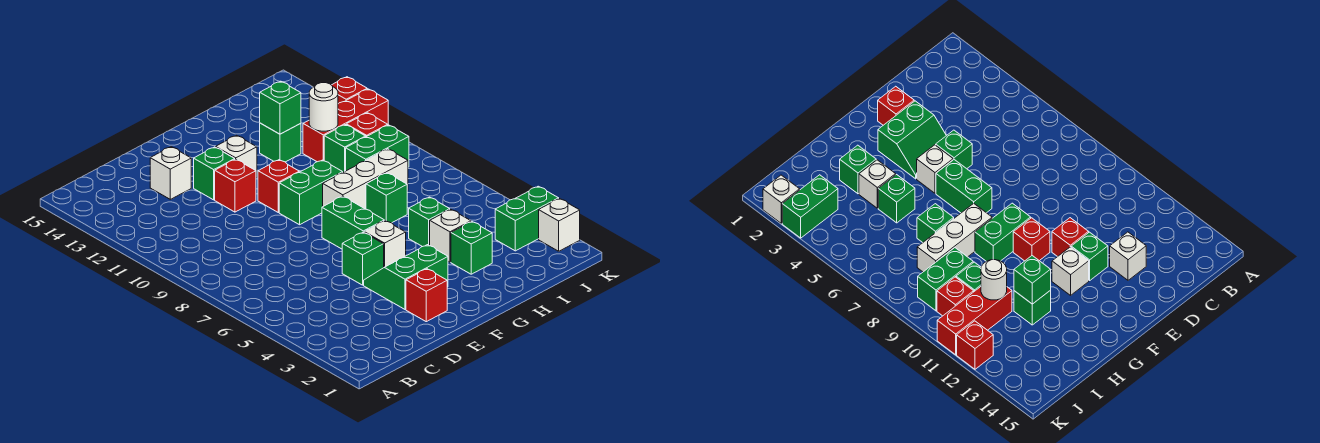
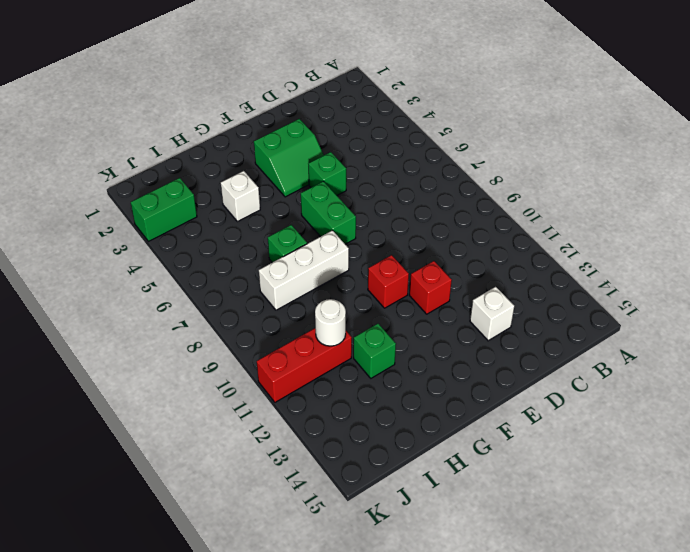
none -> red brick E2 level 1
none -> green brick E12 level 1
none -> white brick F5 level 1

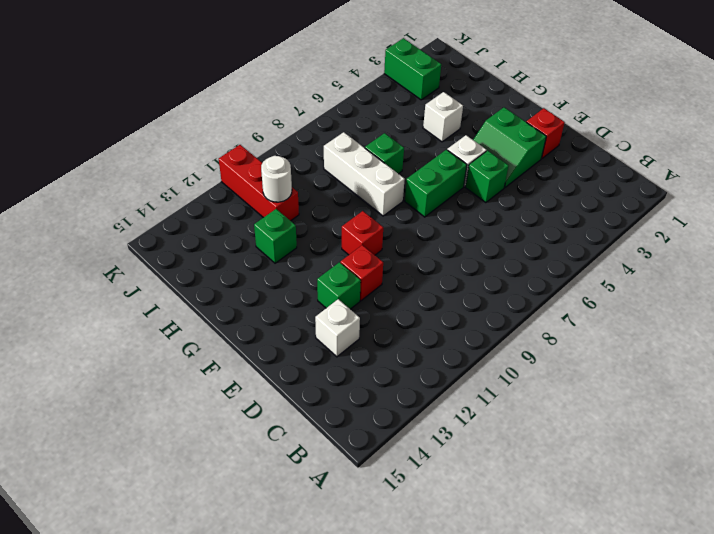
none -> green brick F9:G9 level 1
none -> white brick F12 level 1
none -> green brick H3 level 1

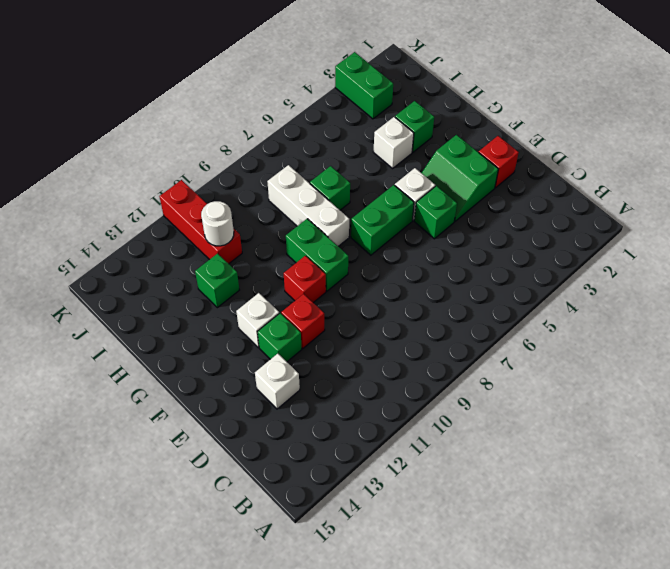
none -> green brick H5 level 1
none -> green brick I9:J9 level 1
none -> green brick I10 level 1

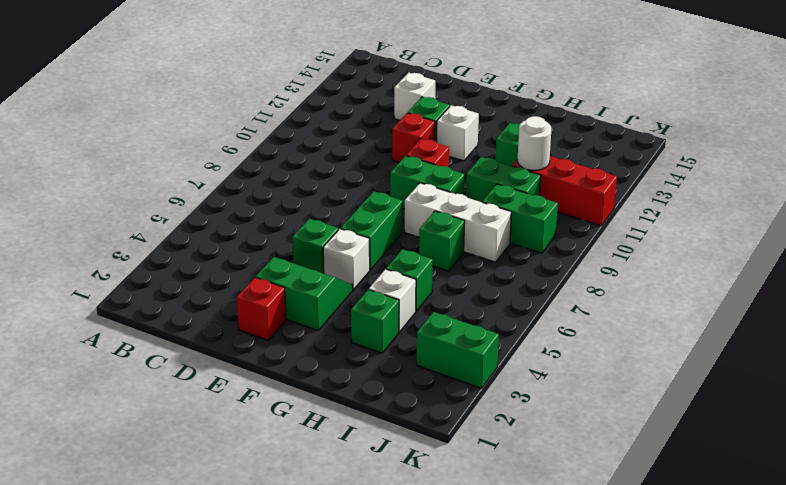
green brick H10:I10 level 1 -> green brick I10 level 1
none -> red brick J10 level 1
none -> white brick K2 level 1
none -> red brick K12 level 1

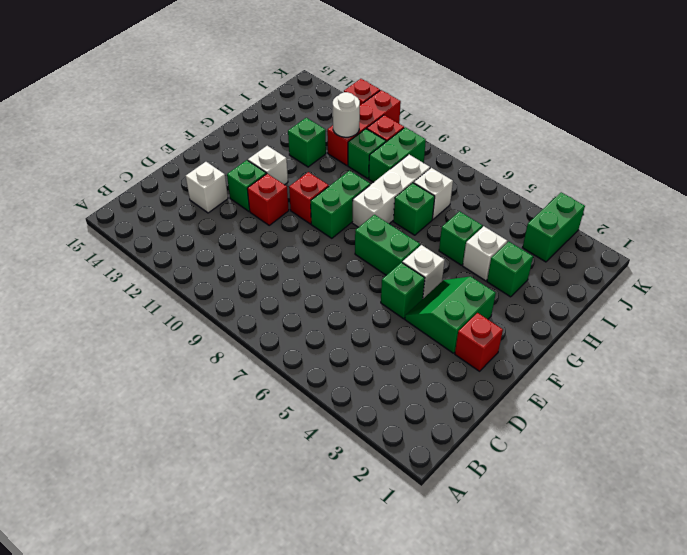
white brick I7 level 1 -> white brick K2 level 1
none -> green brick H12 level 2

